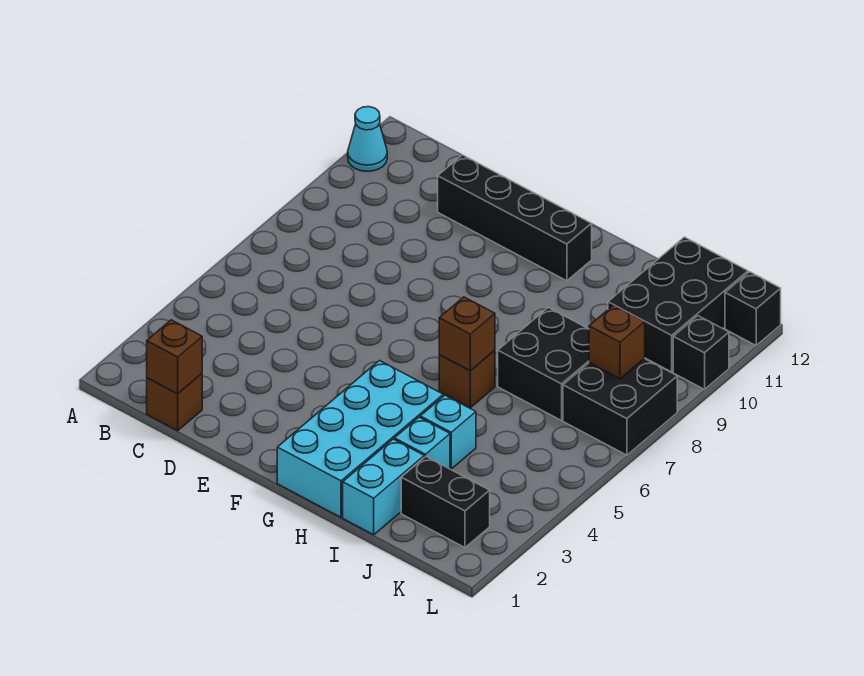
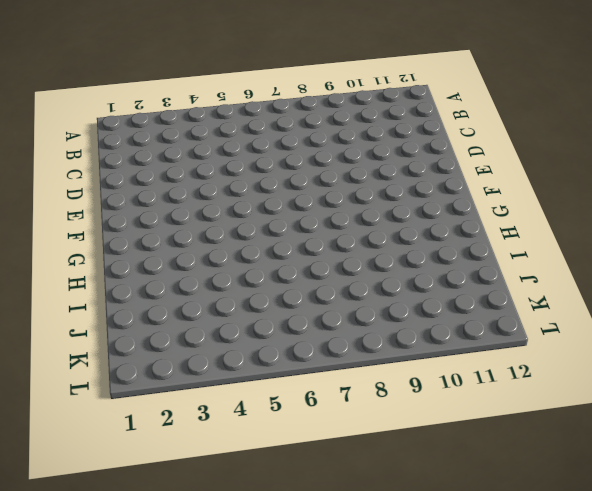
none -> cyan cone A11 level 1
none -> brown brick C1 level 1
none -> black brick D11:G11 level 1

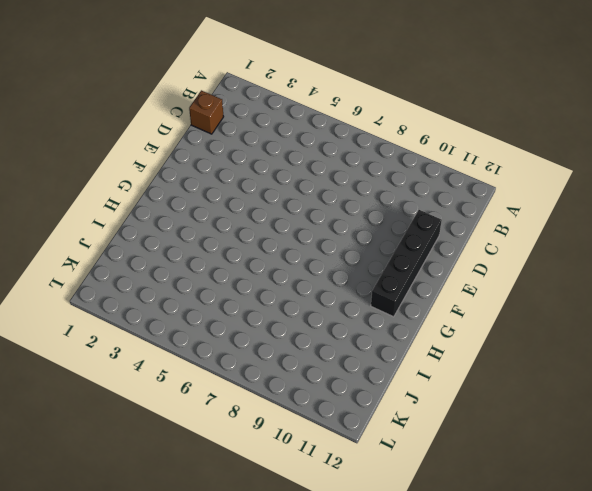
none -> cyan cone A11 level 1
none -> cyan brick G1:H4 level 1
none -> brown brick H6 level 1

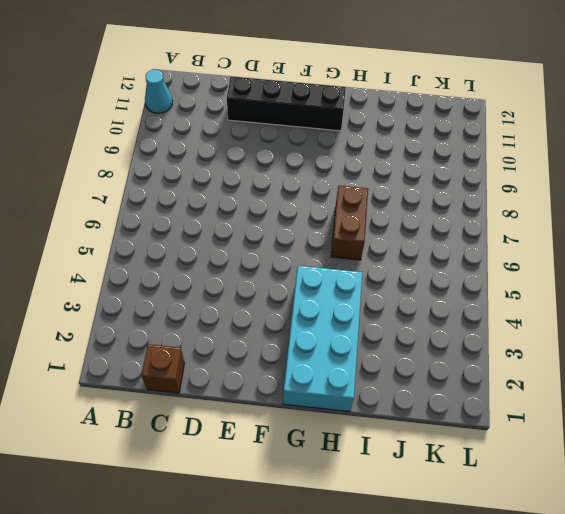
brown brick H6:H7 level 1 -> brown brick H6 level 1
none -> cyan brick I1:I2 level 1
none -> cyan brick I3 level 1
none -> cyan brick I4 level 1

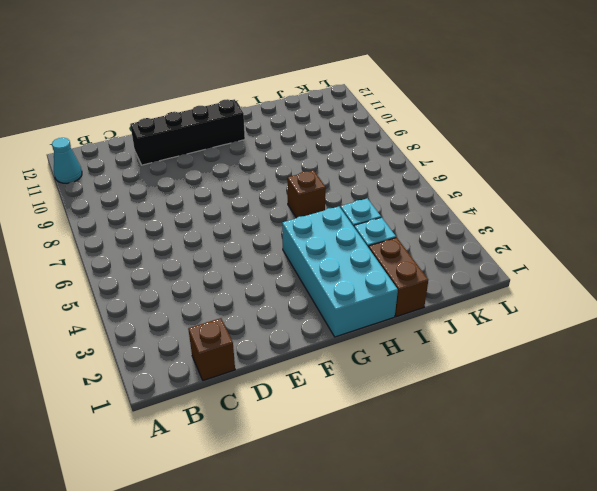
brown brick I1:I2 level 1 -> cyan brick I1:I2 level 1
none -> black brick I7:J8 level 1
none -> black brick J2:K2 level 1
none -> black brick J10:K12 level 1

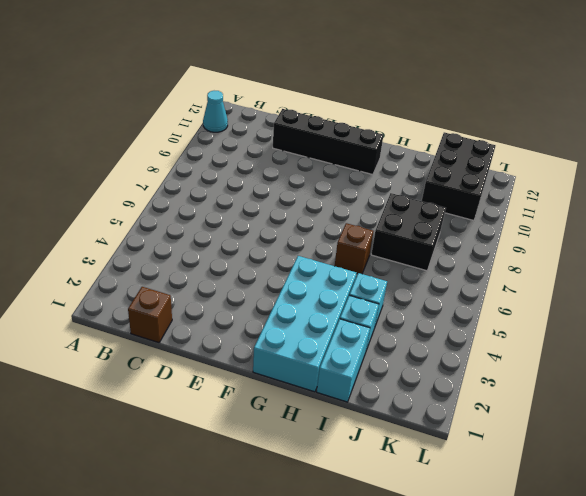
none -> black brick J2:K2 level 1
none -> black brick K7:L8 level 1
none -> black brick L10 level 1

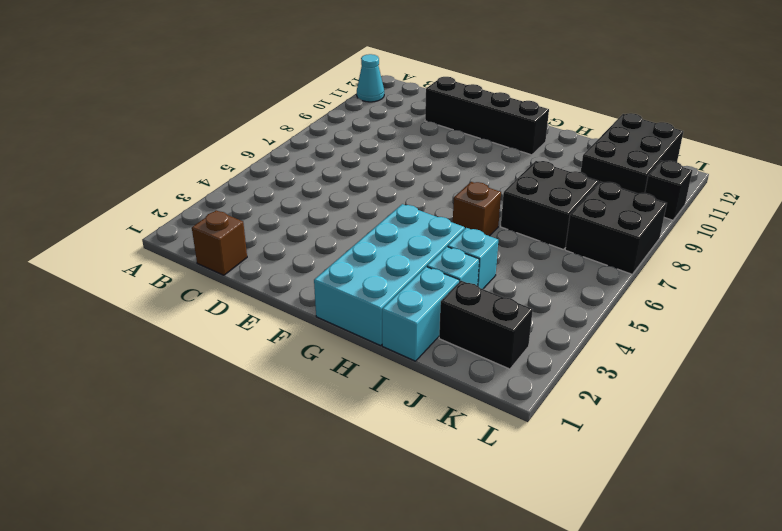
none -> black brick L12 level 1
none -> brown brick C1 level 2
none -> brown brick H6 level 2

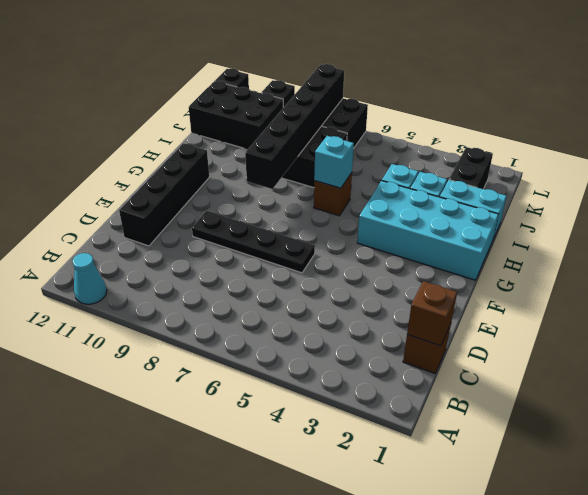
black plate E6:E9 level 1 -> none
black brick G8:L8 level 2 -> brown brick K8 level 2
cyan brick H6 level 2 -> brown brick H6 level 2

